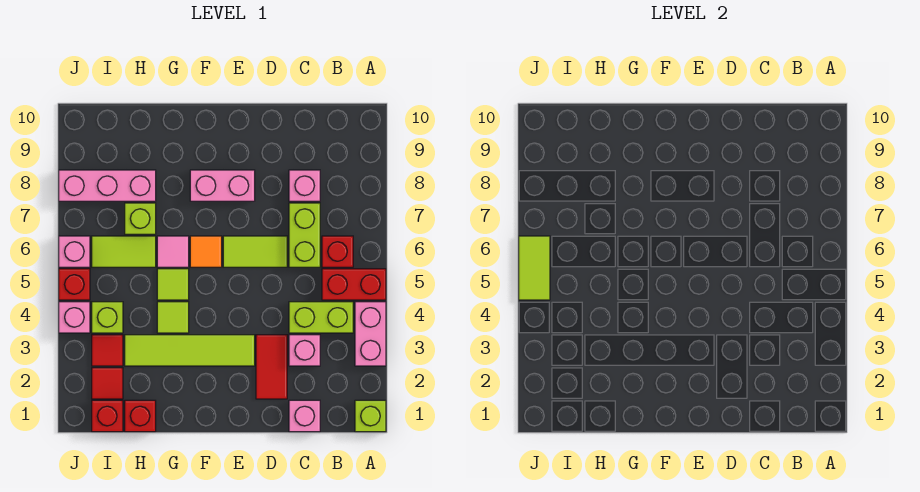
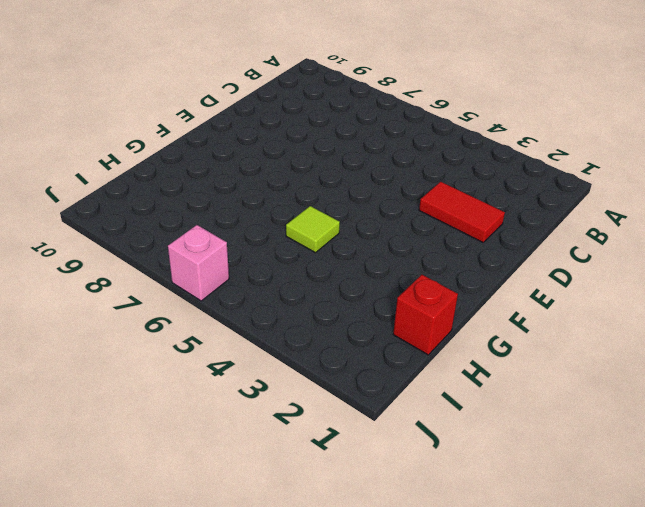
none -> lime brick A1 level 1
none -> pink brick A3:A4 level 1
none -> red brick A5:B5 level 1

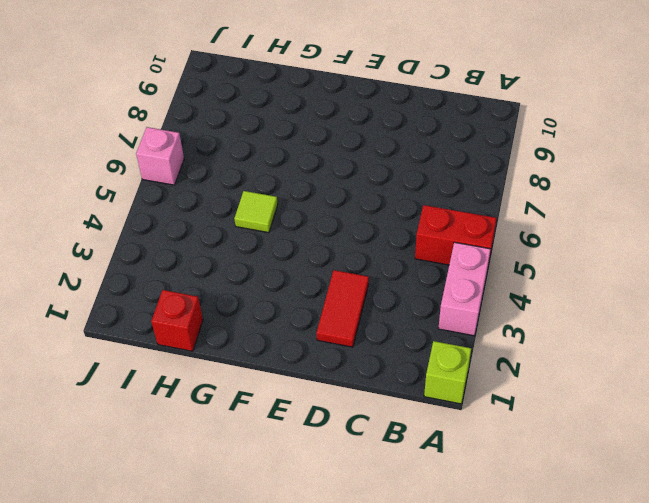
none -> lime brick B4:C4 level 1
none -> red brick B6 level 1
none -> pink brick C1 level 1

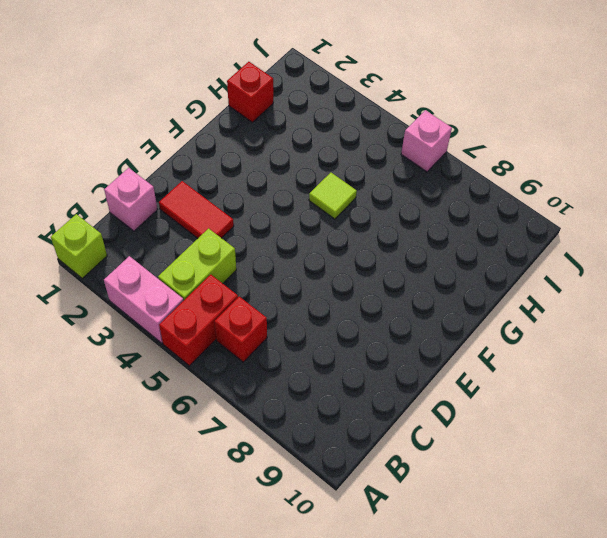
none -> pink brick C3 level 1
none -> lime brick C6:C7 level 1
none -> pink brick C8 level 1

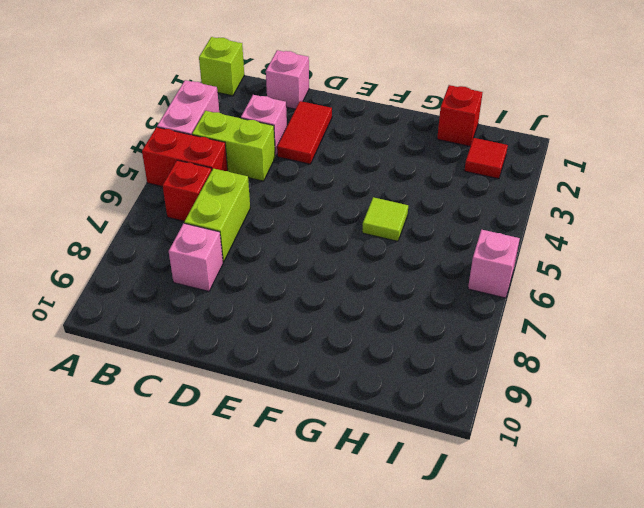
none -> lime tile D6:E6 level 1
none -> lime tile E3:H3 level 1
none -> pink brick E8:F8 level 1

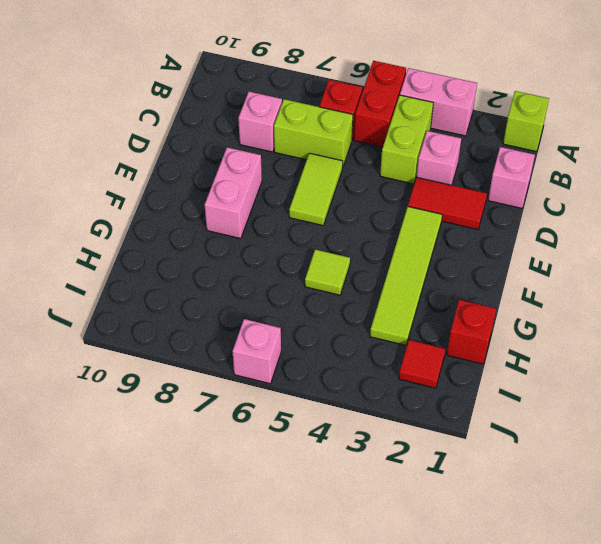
none -> orange tile F6 level 1
none -> lime tile G4 level 1
none -> pink tile G6 level 1

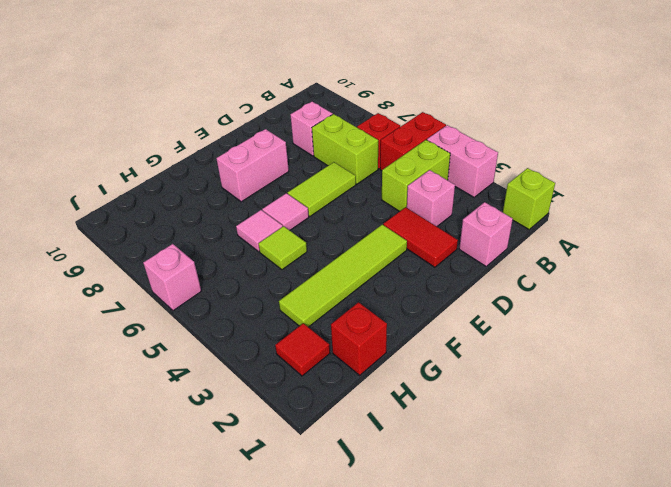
pink tile F6 level 1 -> orange tile F6 level 1
none -> lime tile G4 level 1
none -> lime tile H6:I6 level 1
none -> lime brick H7 level 1

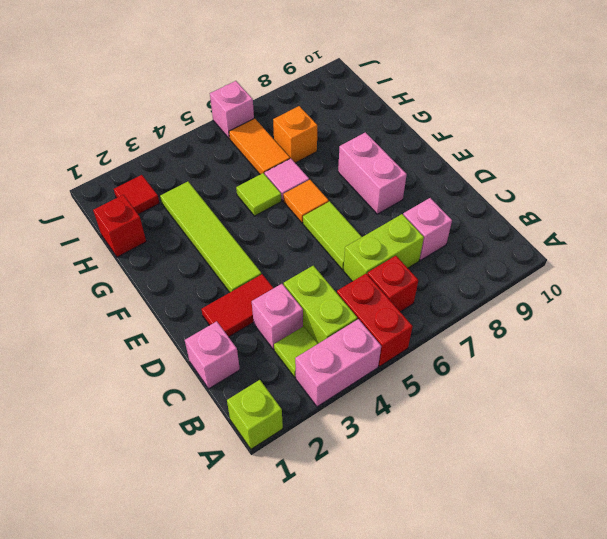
lime tile B3 level 1 -> lime tile G4 level 1
orange tile H6:I6 level 1 -> lime tile H6:I6 level 1
orange brick H7 level 1 -> lime brick H7 level 1
none -> pink brick H8:J8 level 1
none -> red brick I1 level 1
none -> red tile I3 level 1

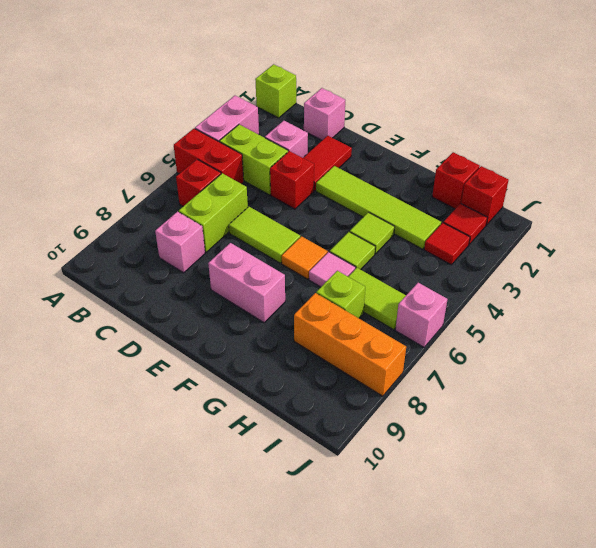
red brick D4 level 1 -> red brick J5 level 1
orange brick H8:J8 level 1 -> pink brick H8:J8 level 1
none -> lime brick I4 level 1
none -> pink brick J4 level 1
none -> lime tile J5:J6 level 2

